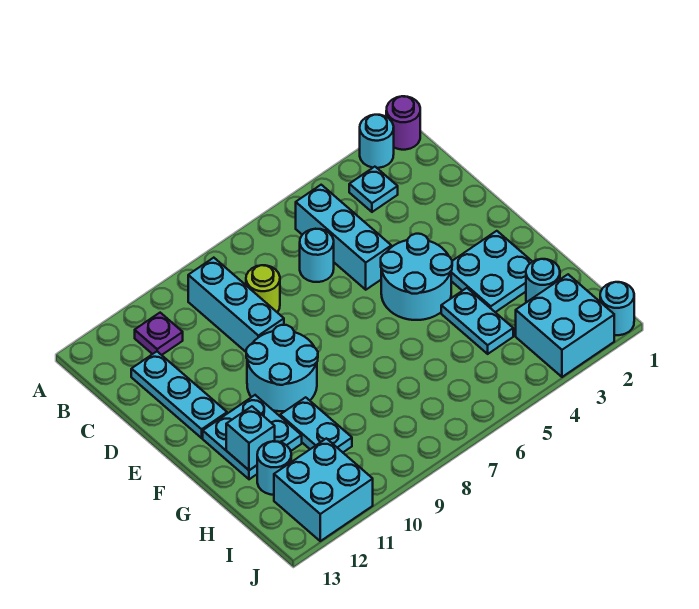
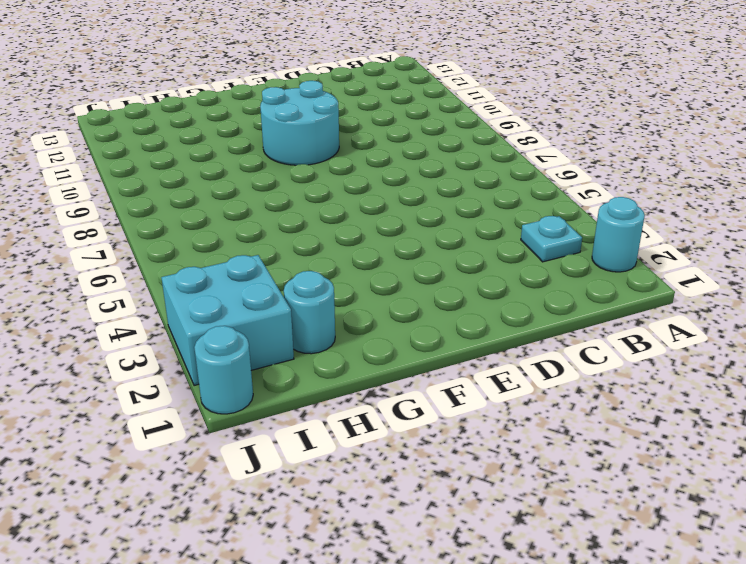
none -> purple round brick A1 level 1
none -> cyan brick B5:D5 level 1
none -> cyan brick B9:D9 level 1

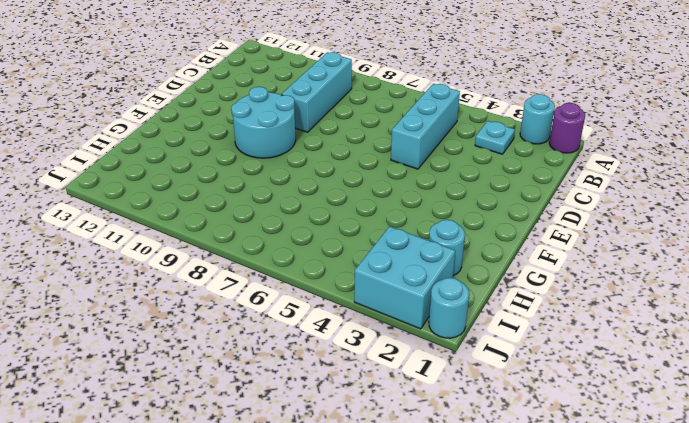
none -> purple plate B11 level 1
none -> cyan round brick C6 level 1
none -> lime round brick C8 level 1

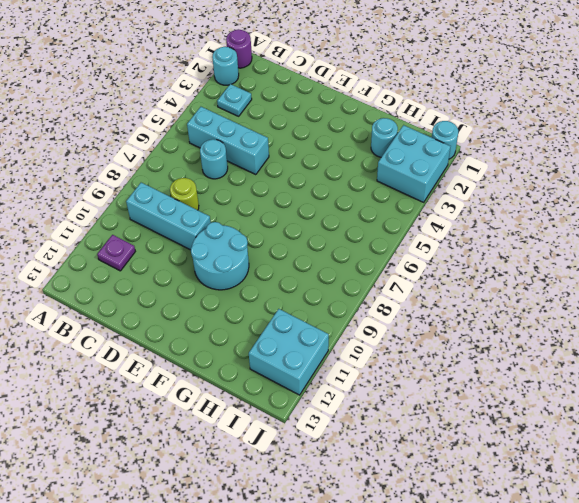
none -> cyan plate C12:E12 level 1
none -> cyan round brick E4:F5 level 1
none -> cyan plate F2:G3 level 1

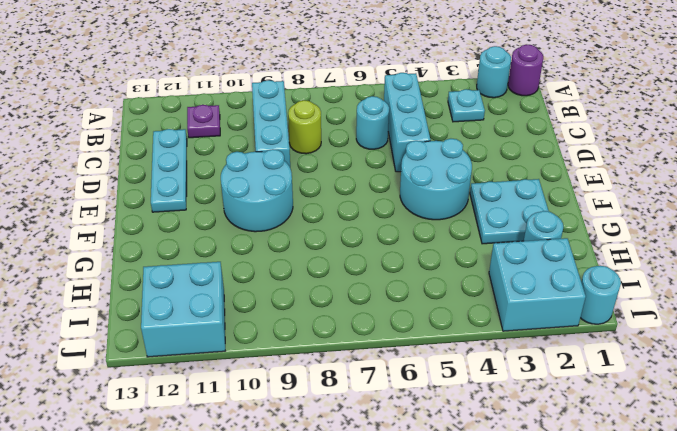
none -> cyan plate F11:G12 level 1
none -> cyan plate G4:H4 level 1
none -> cyan plate G10:H10 level 1

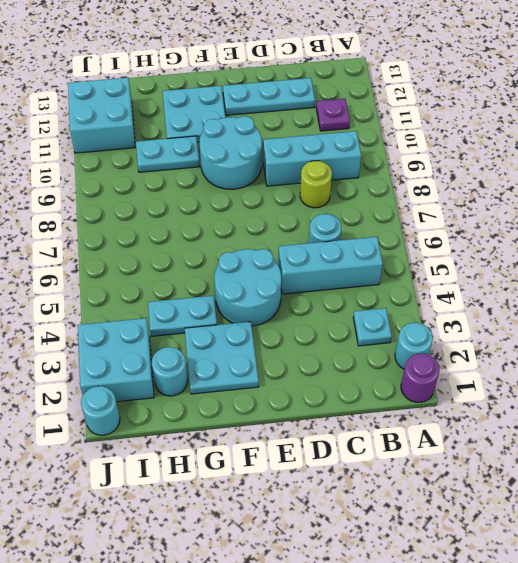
none -> cyan round brick H12 level 1
none -> cyan brick G12 level 2

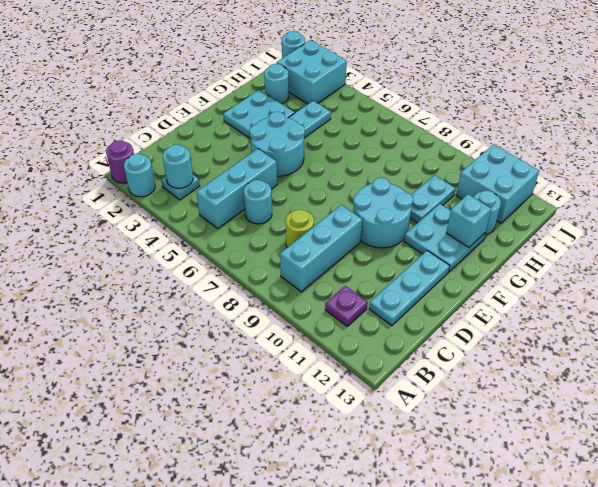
cyan round brick B3 level 2 -> none

